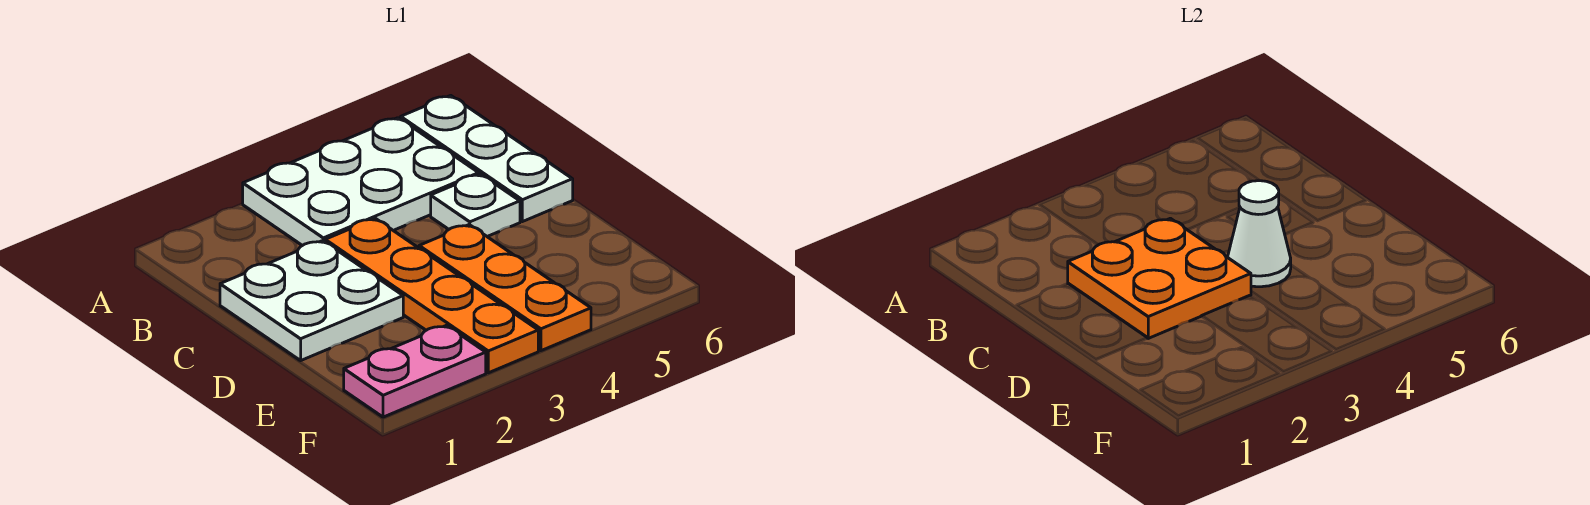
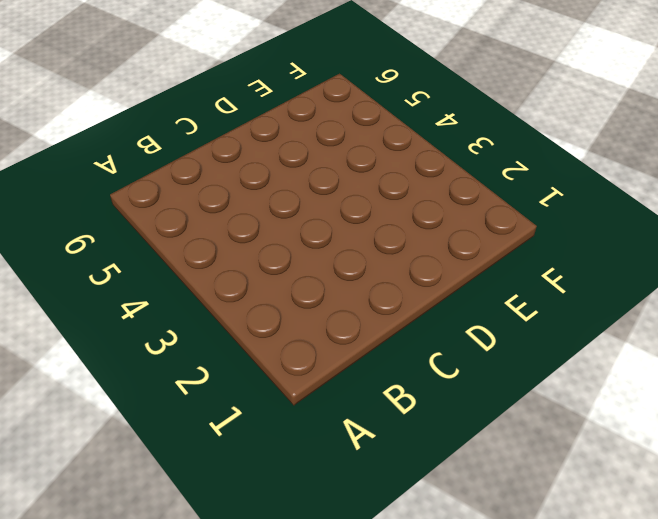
none -> white plate A3:B5 level 1
none -> white plate A6:C6 level 1

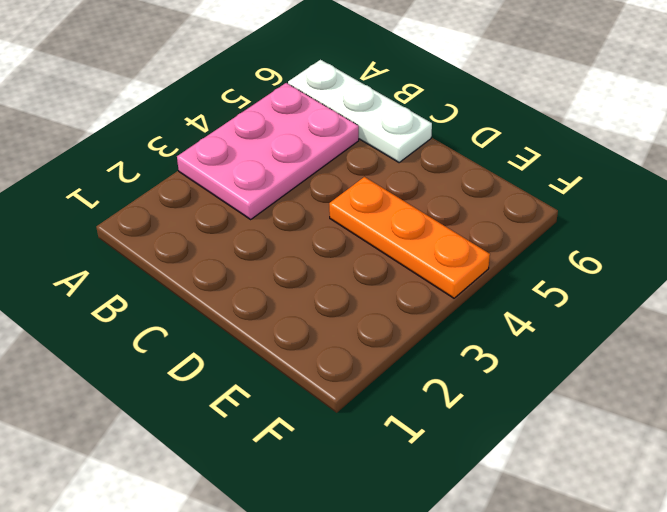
pink plate A3:B5 level 1 -> white plate A3:B5 level 1
none -> white plate C1:D2 level 1
none -> orange plate C3:F3 level 1

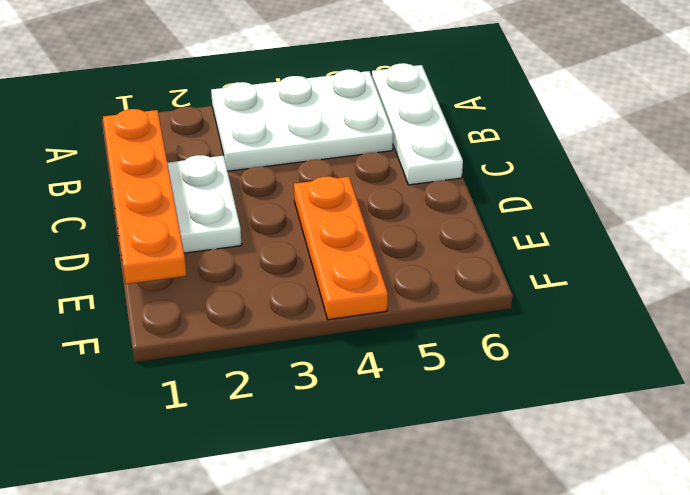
orange plate B1:E1 level 2 -> orange plate C3:F3 level 1
none -> white plate C5 level 1
none -> pink plate F1:F2 level 1

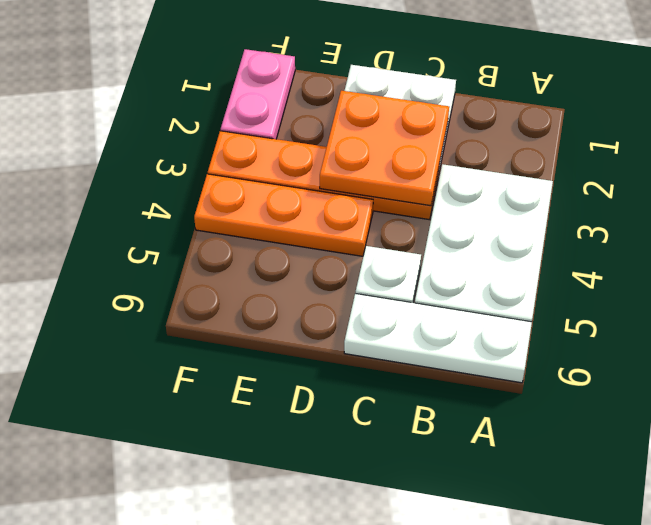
none -> white cone D4 level 2

